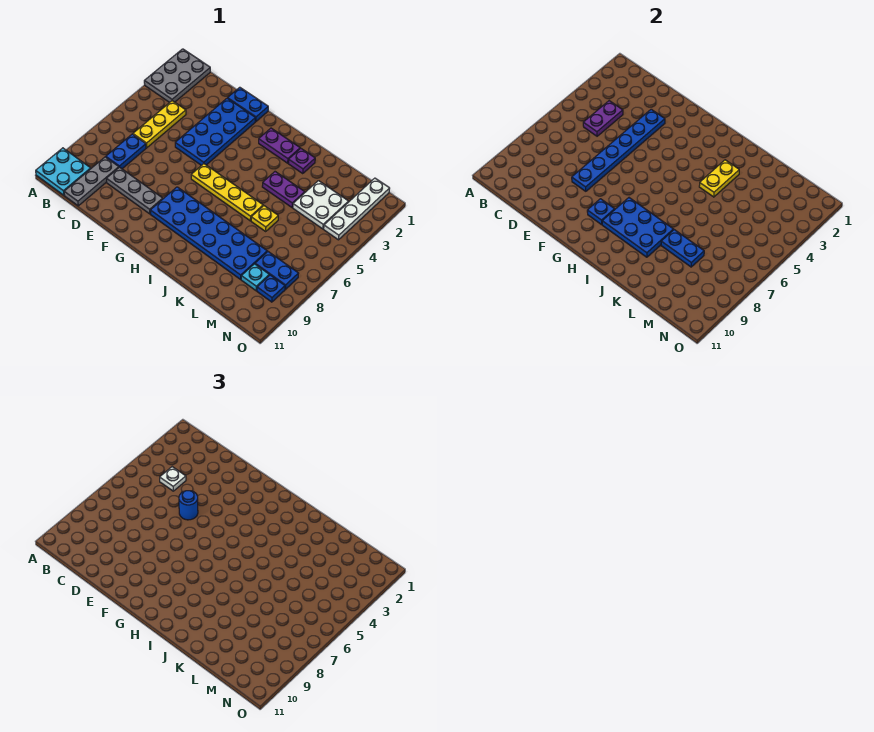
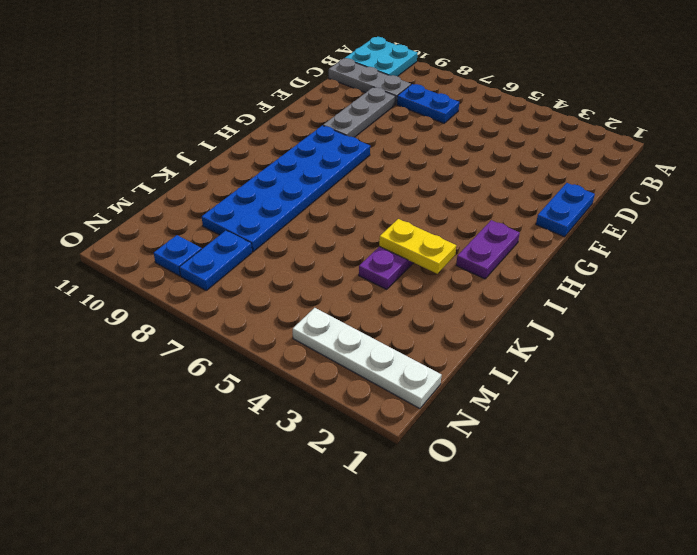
none -> grey plate A1:B3 level 1
none -> yellow plate C4:C6 level 1
none -> blue plate E2:F5 level 1

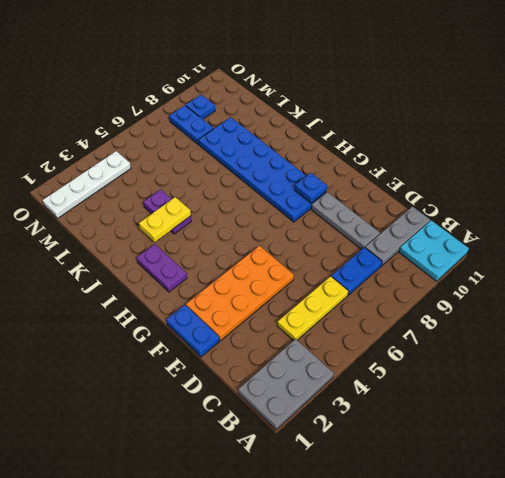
orange plate E2:F5 level 1 -> blue plate E2:F5 level 1
none -> yellow plate G6:J6 level 1
none -> purple plate J2 level 1
none -> yellow plate K6 level 1

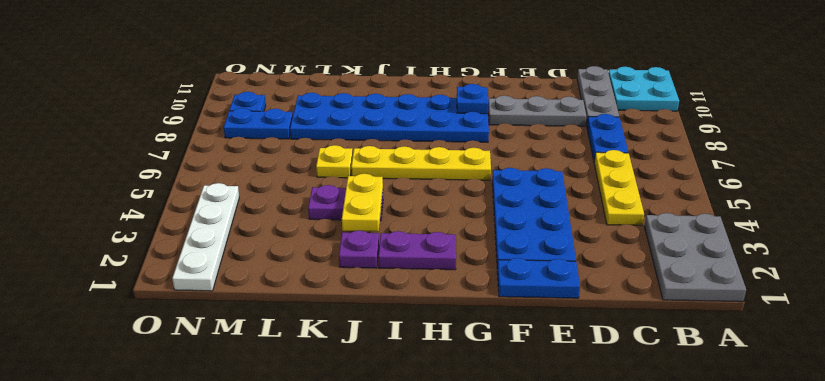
none -> white plate L3:M4 level 1
none -> cyan plate M9 level 1
none -> purple plate C4:C5 level 2

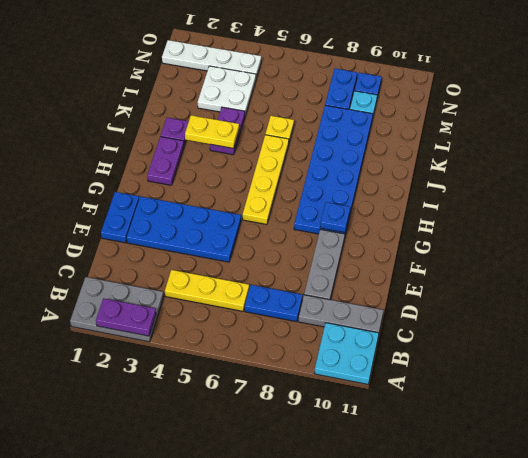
purple plate A2:A3 level 2 -> purple plate C4:C5 level 2
none -> blue plate E3:E8 level 2
none -> blue plate H8:J9 level 2
none -> blue plate K8:L8 level 2

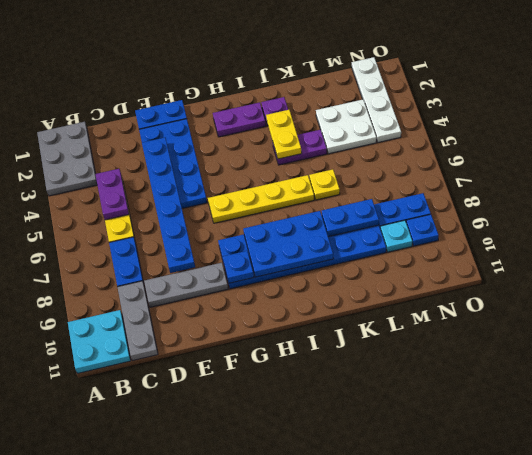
none -> white plate C4 level 3
none -> blue round brick E5 level 3

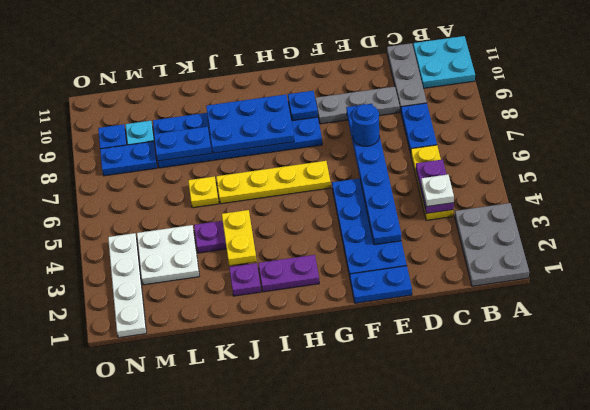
blue round brick E7 level 3 -> blue round brick E5 level 3

